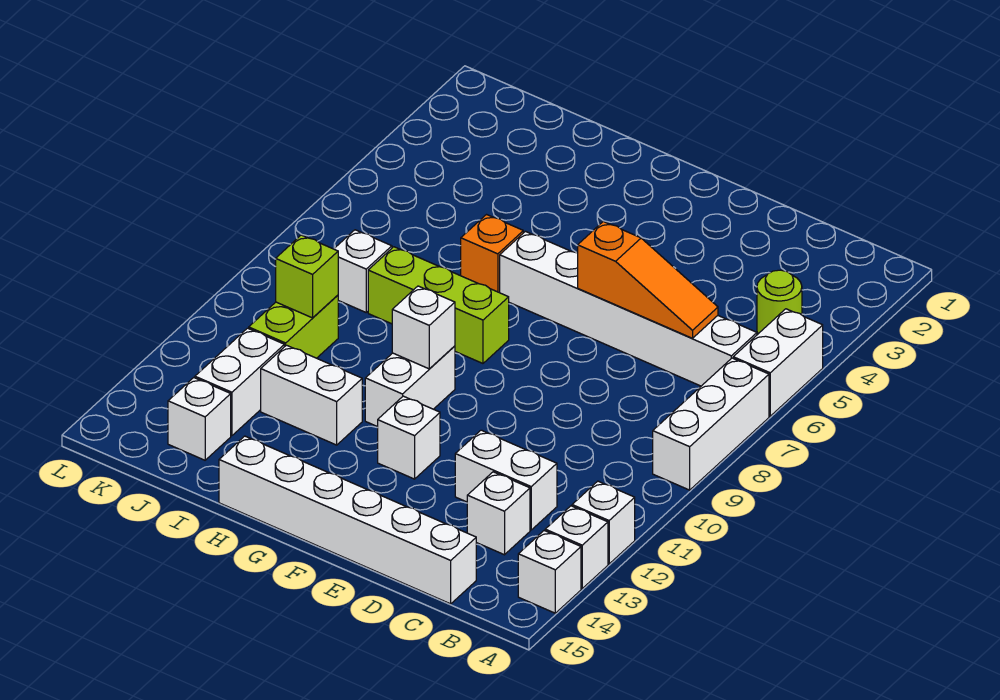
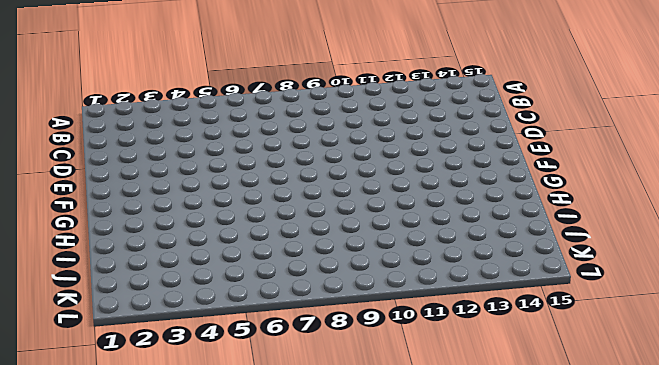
none -> white brick A5:A6 level 1
none -> white brick A7:A9 level 1
none -> white brick A12 level 1

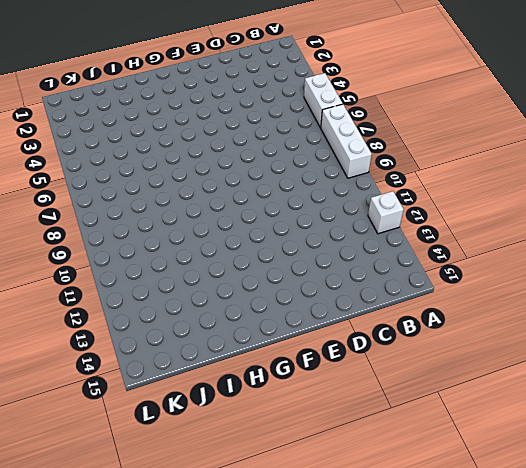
none -> white brick A13 level 1
none -> white brick A14 level 1
none -> lime round brick B4 level 1

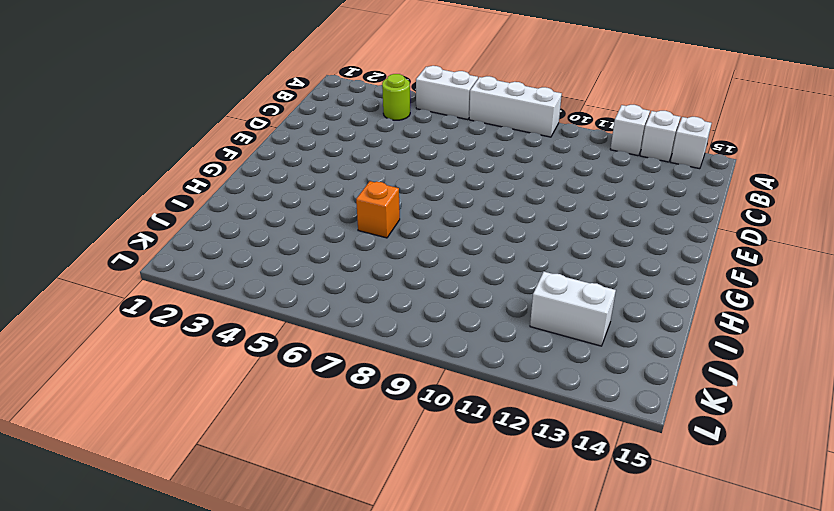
none -> white brick B6:G6 level 1
none -> white brick C12:D12 level 1
none -> white brick C13 level 1

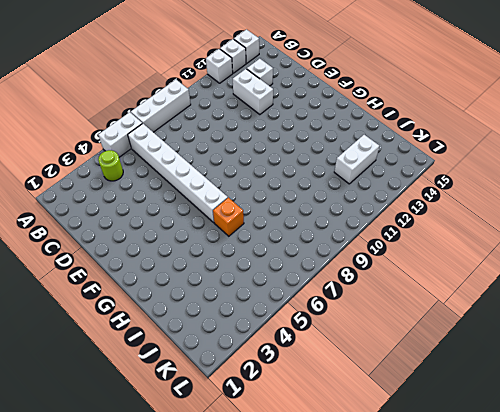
none -> white brick C15:H15 level 1
none -> white brick F12 level 1
none -> lime brick G8:I8 level 1

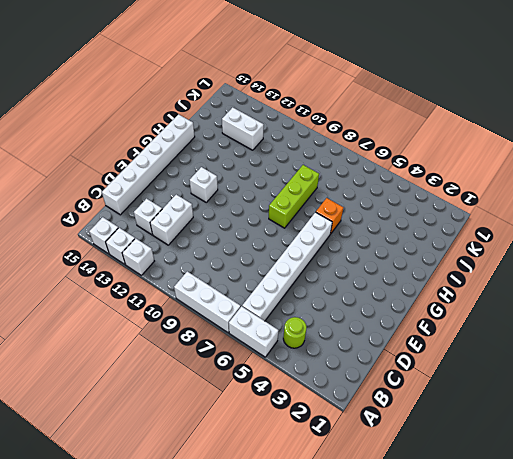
none -> white brick G10:G11 level 1
none -> white brick H12:I12 level 1
none -> white brick J8 level 1

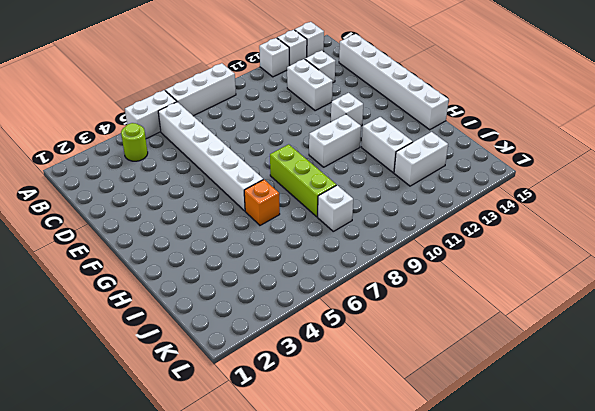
none -> lime brick J10:J11 level 1
none -> white brick J14 level 1
none -> orange slope C6:E6 level 2 top E

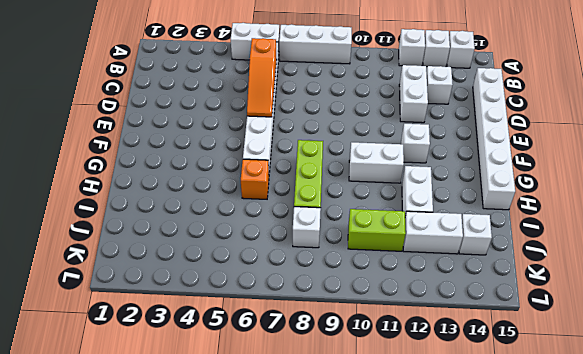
orange slope C6:E6 level 2 top C -> orange slope C6:E6 level 2 top E
none -> lime round brick B4 level 1
none -> white brick G10 level 2
none -> lime brick J10 level 2

